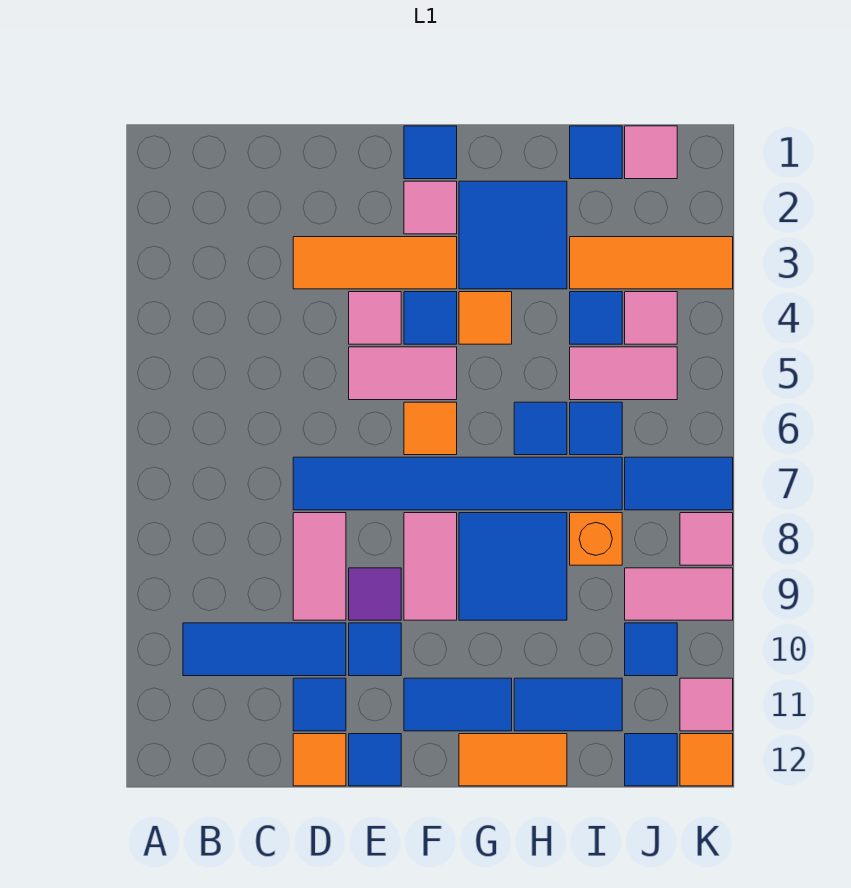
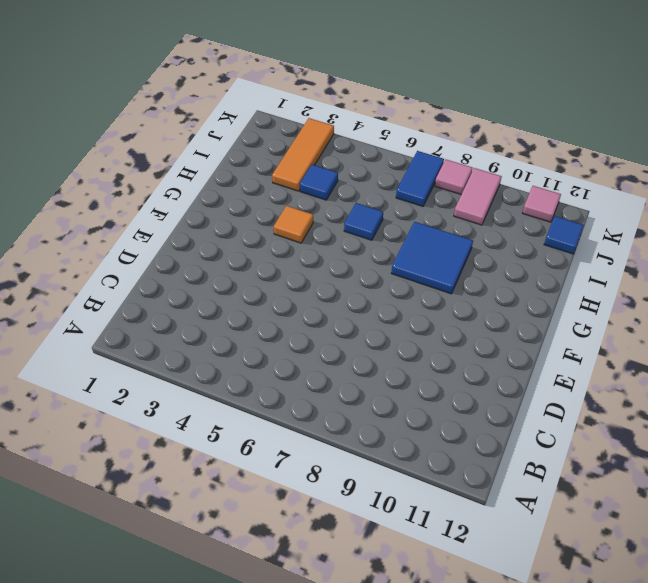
none -> blue tile B10:D10 level 1
none -> orange tile D3:F3 level 1
none -> blue tile D7:I7 level 1
none -> pink tile D8:D9 level 1

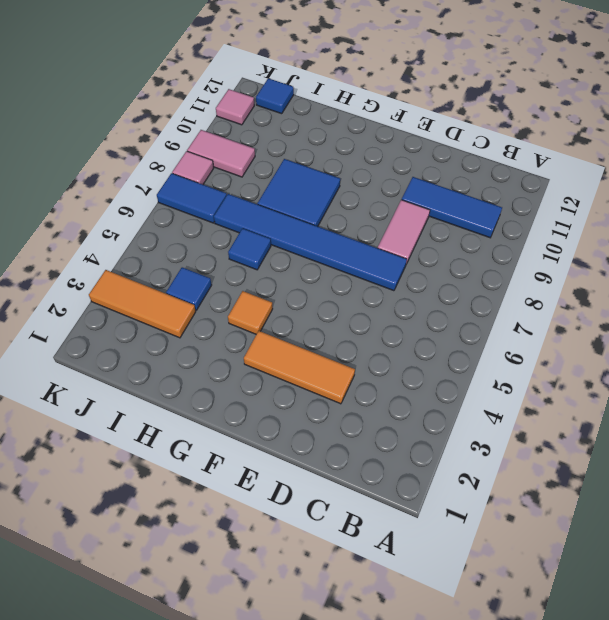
none -> blue tile D11 level 1
none -> orange tile D12 level 1
none -> pink tile E4 level 1
none -> pink tile E5:F5 level 1

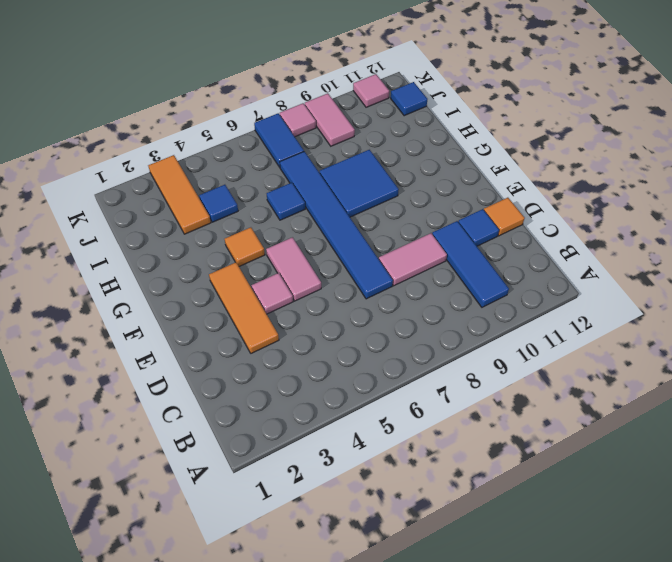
none -> purple tile E9 level 1
none -> blue tile E10 level 1
none -> blue tile E12 level 1
none -> blue tile F1 level 1

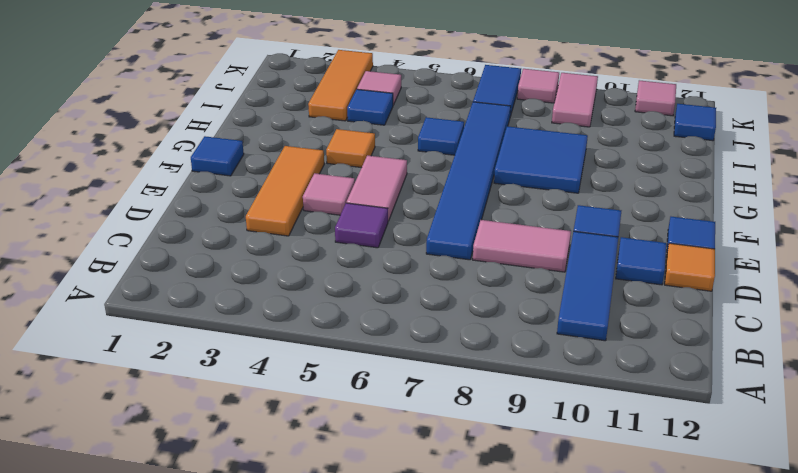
purple tile D5 level 1 -> purple tile E9 level 1
none -> pink tile F2 level 1
none -> blue tile F4 level 1
none -> orange tile F6 level 1
none -> pink tile F8:F9 level 1

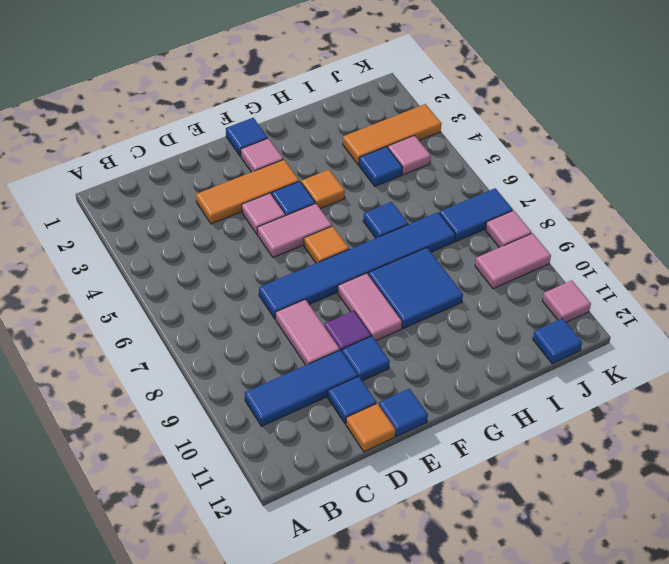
none -> blue tile F11:G11 level 1
none -> blue tile G2:H3 level 1
none -> orange tile G12:H12 level 1
none -> blue tile H11:I11 level 1

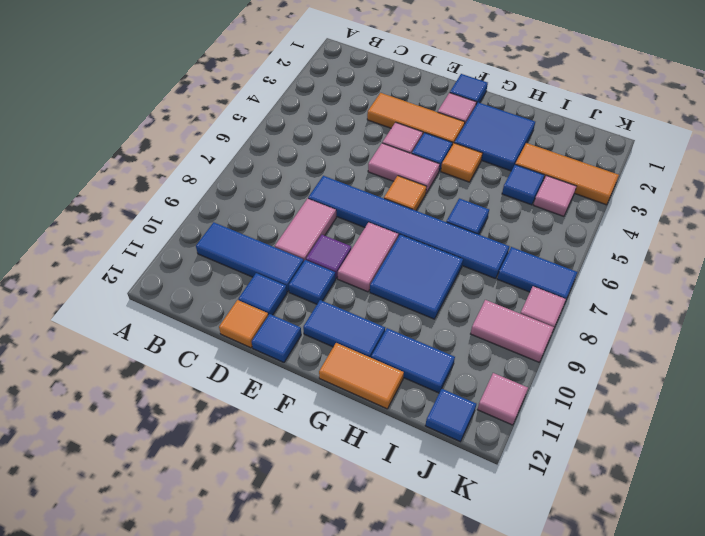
none -> blue tile I1 level 1
none -> pink tile I5:J5 level 1
none -> blue tile I6 level 1
none -> orange brick I8 level 1

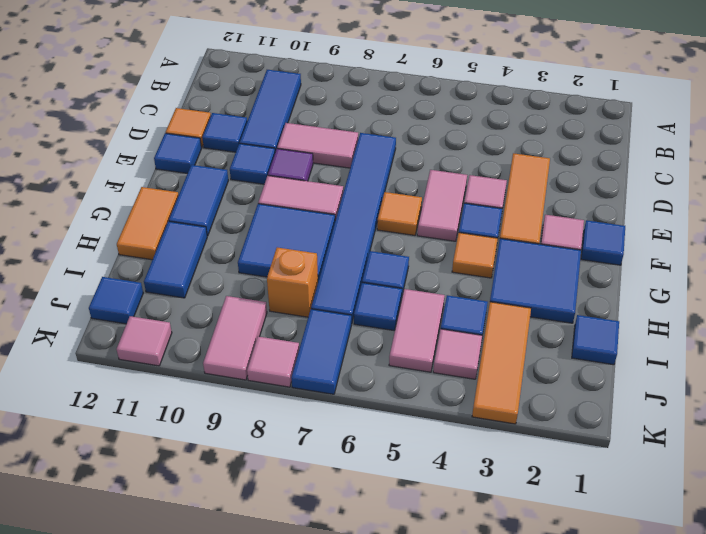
none -> pink tile J1 level 1
none -> blue tile J10 level 1
none -> orange tile K12 level 1

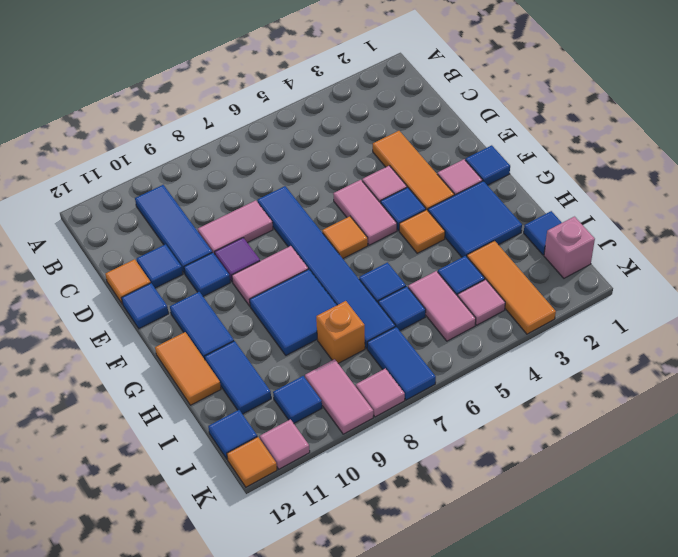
pink brick J1 level 1 -> pink tile J1 level 1

